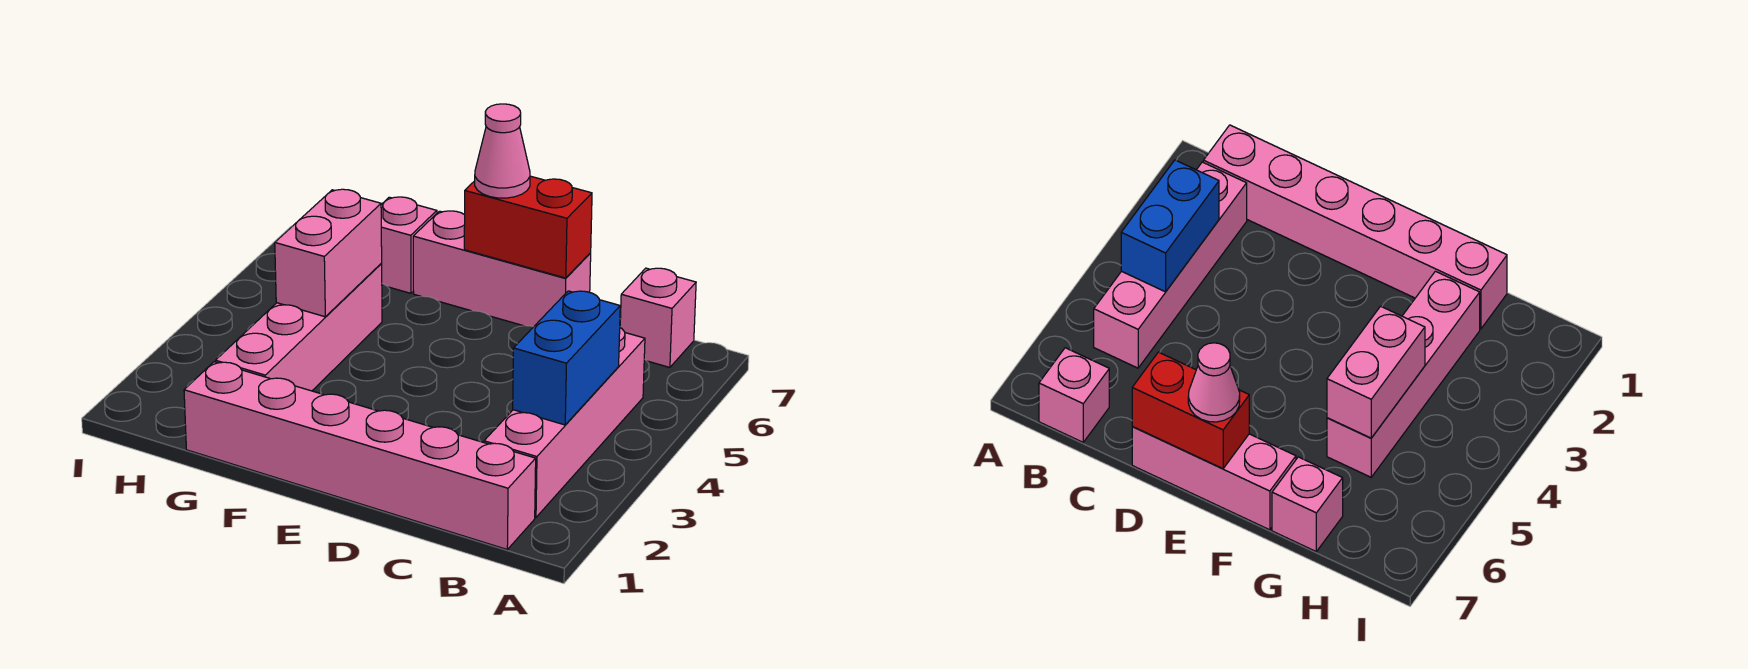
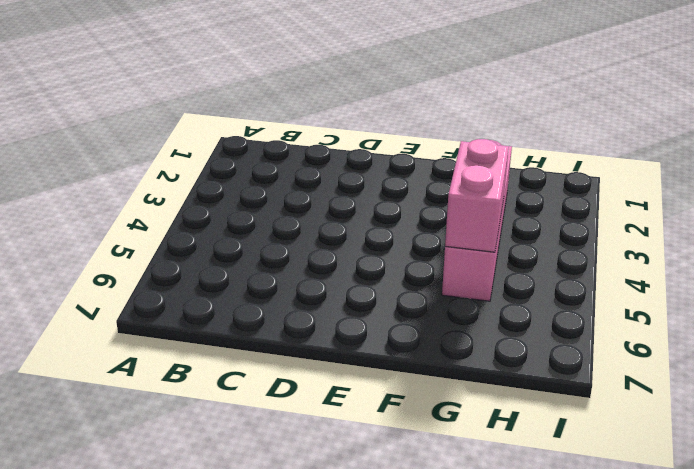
none -> pink brick B1:G1 level 1
none -> pink brick B2:B5 level 1

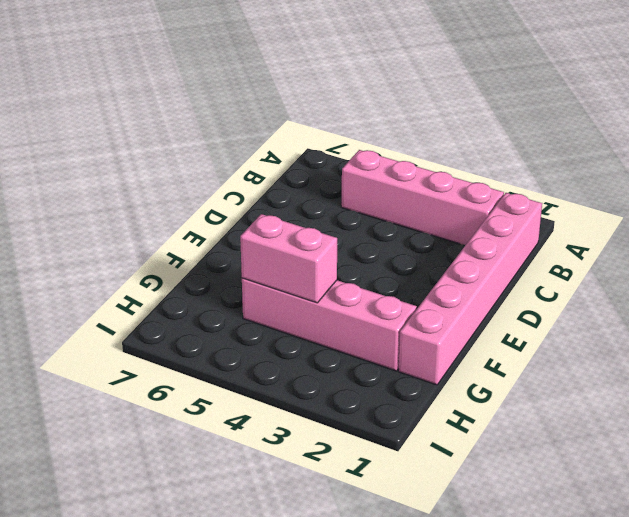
none -> pink brick B7 level 1
none -> pink brick D7:F7 level 1

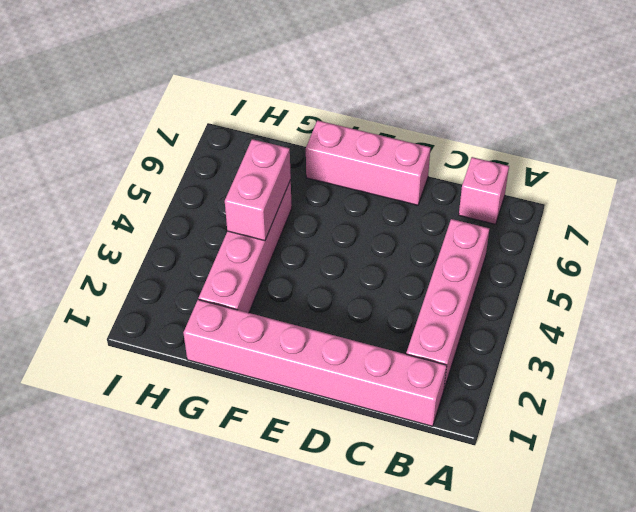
none -> pink brick G7 level 1
none -> blue brick B3:B4 level 2

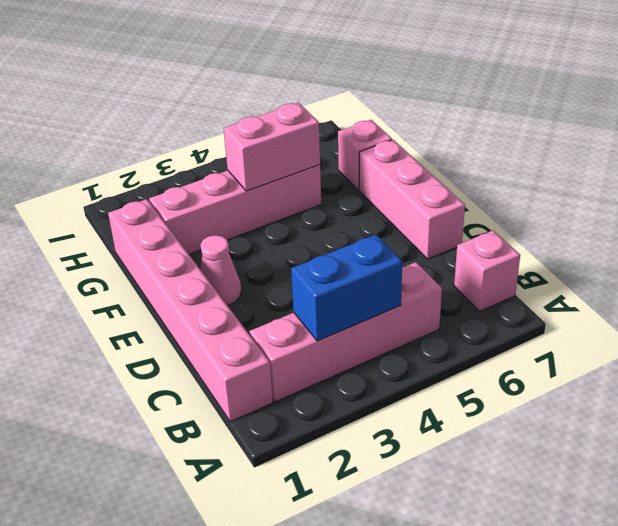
pink cone E2 level 1 -> pink cone E7 level 3
none -> red brick D7:E7 level 2

